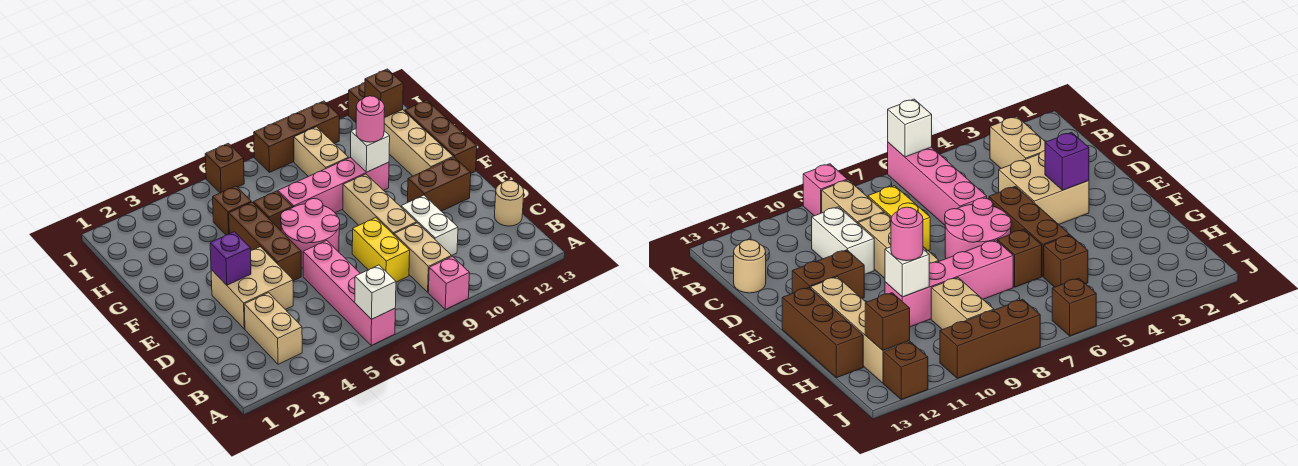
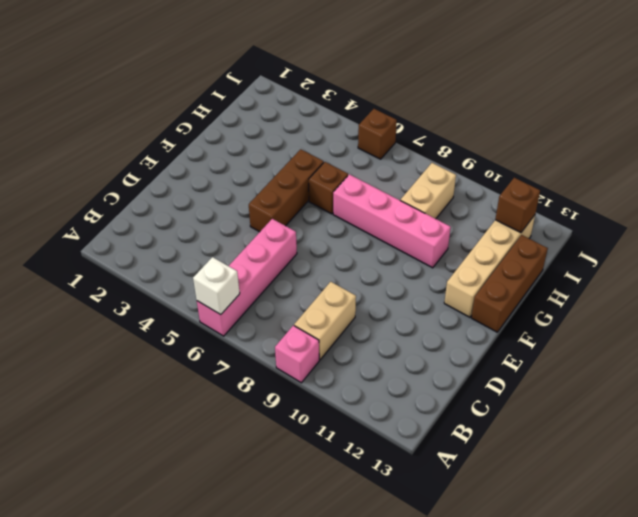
none -> tan brick B3:C3 level 1
none -> yellow brick C8:D8 level 1
none -> white brick C10:D10 level 1

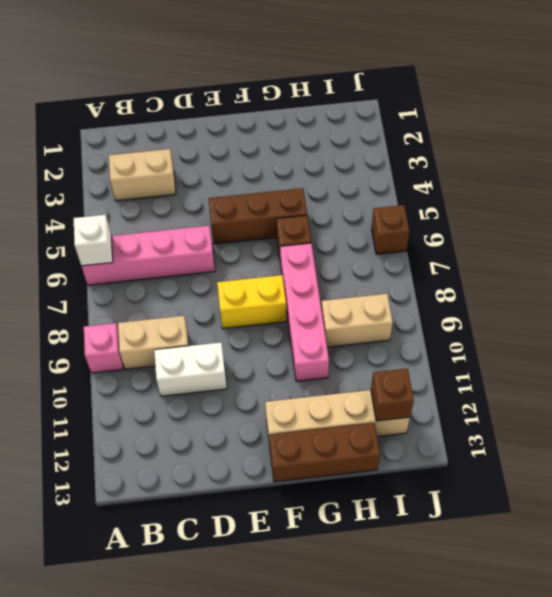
yellow brick E8:F8 level 1 -> yellow brick C8:D8 level 1
none -> tan round brick C13 level 1
none -> tan brick D3:E4 level 1
none -> tan brick D9:F9 level 1

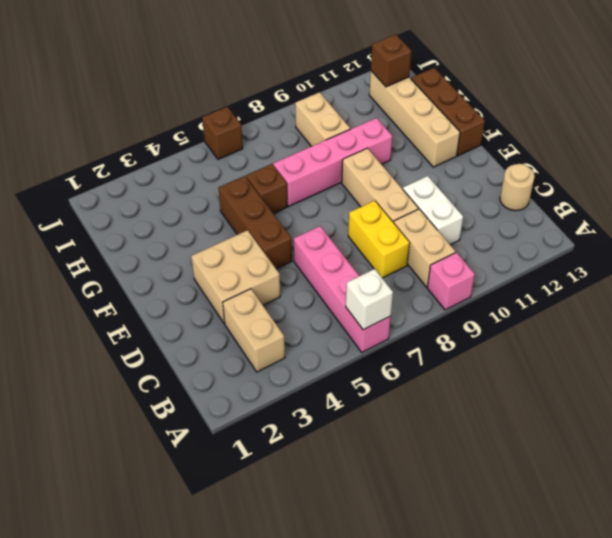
none -> pink round brick E6:F7 level 1
none -> brown brick E11:E12 level 1
none -> brown brick H5 level 1

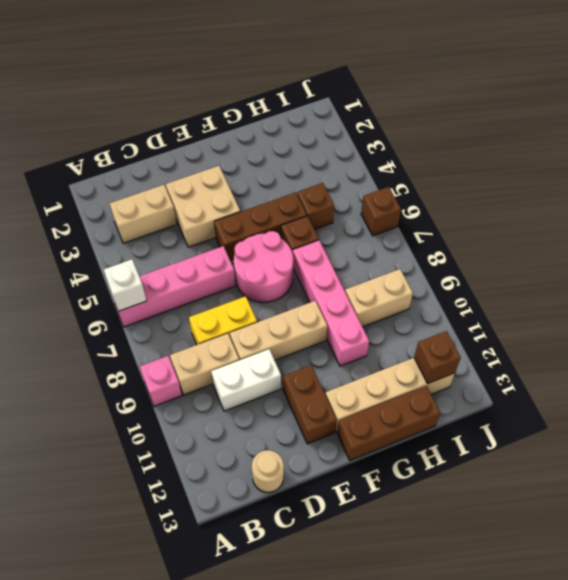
none -> brown brick J8:J10 level 1
none -> brown brick J12 level 1
none -> purple brick E3 level 2

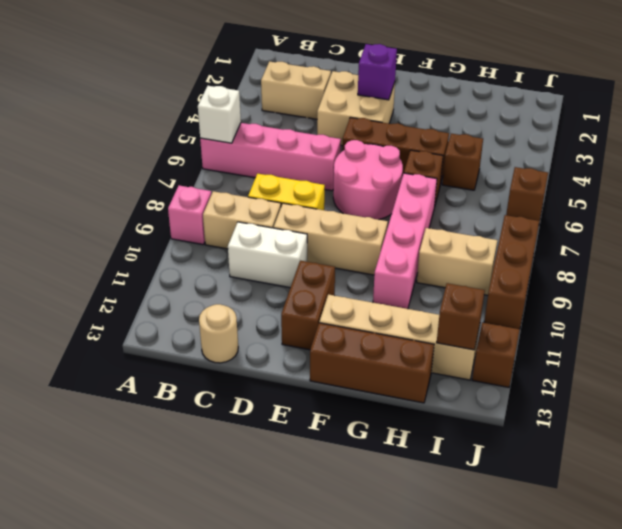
none -> white brick G10 level 2
none -> pink round brick G10 level 3

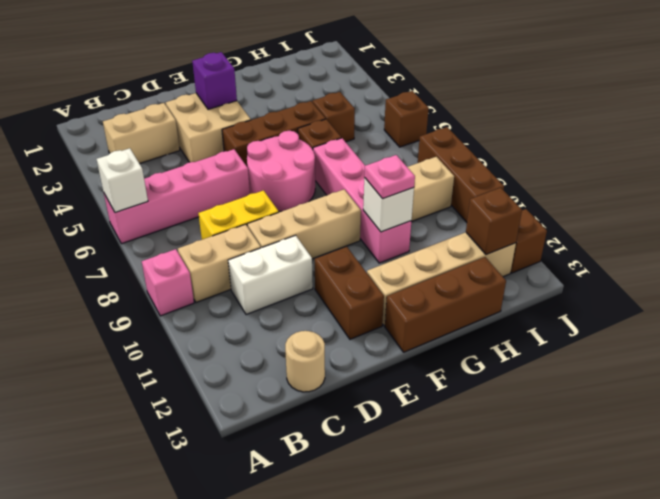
pink plate G10 level 3 -> pink round brick G10 level 3

